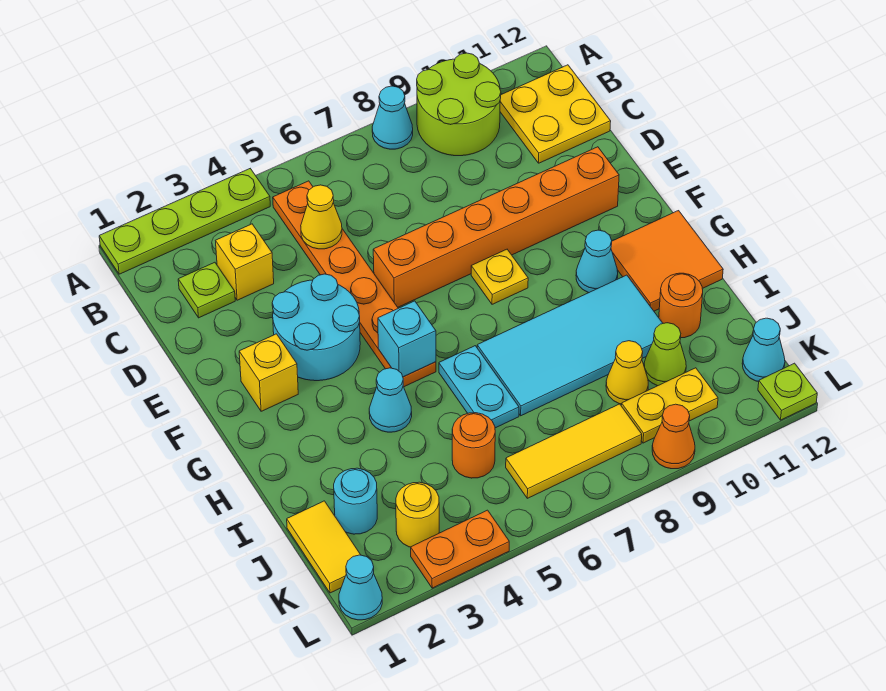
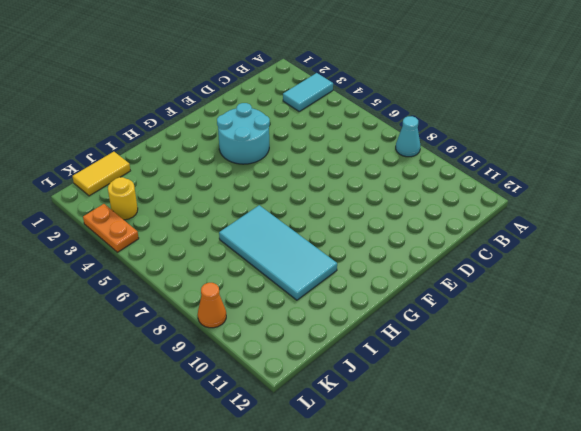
cyan tile A3:B3 level 1 -> lime plate A1:A4 level 1
none -> lime round brick A9:B10 level 1
none -> orange plate B5:G5 level 1
none -> yellow plate B11:C12 level 1
none -> lime plate C2 level 1

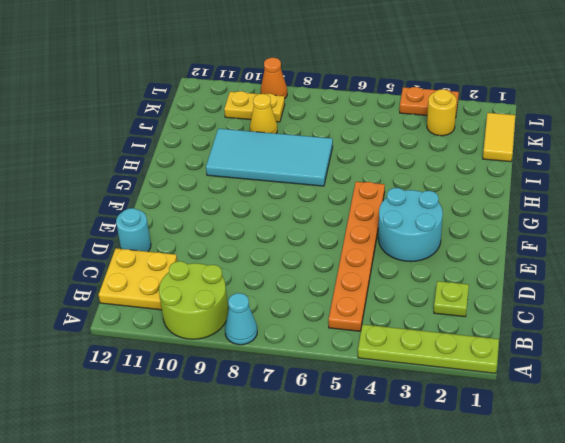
cyan round brick D12 level 1 -> cyan round brick J2 level 1
none -> yellow brick C3 level 1
none -> orange brick E6:E11 level 1
none -> yellow brick F2 level 1
none -> yellow plate F8 level 1

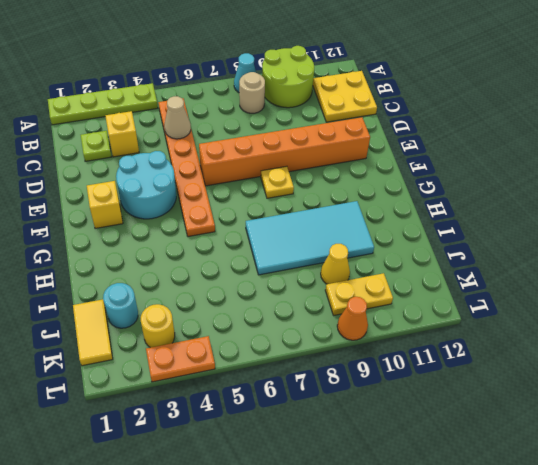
tan round brick B8 level 1 -> none
tan cone C5 level 2 -> yellow cone C5 level 2
none -> cyan cone G10 level 1
none -> orange tile G11:H12 level 1
none -> cyan cone H4 level 1
none -> cyan plate H6:I6 level 1

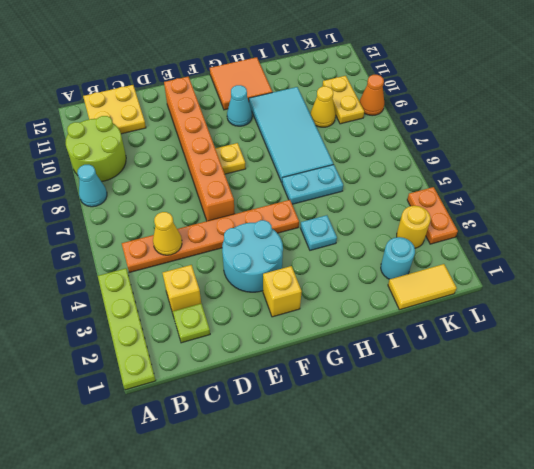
cyan plate H4 level 1 -> cyan cone H4 level 1
none -> orange round brick I11 level 1
none -> orange round brick J5 level 1
none -> lime cone J10 level 1
none -> yellow tile K6:K8 level 1

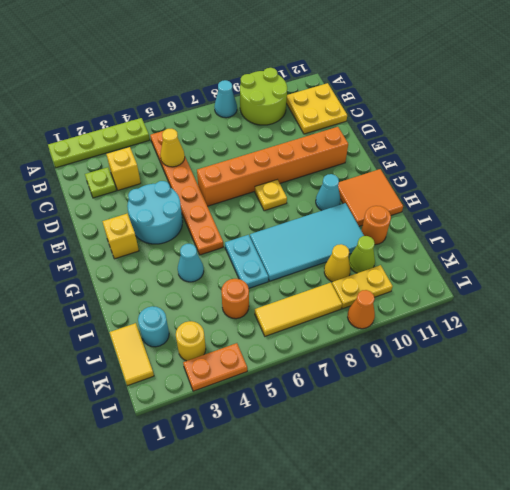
none -> cyan cone K12 level 1
none -> cyan cone L1 level 1
none -> lime plate L12 level 1
none -> cyan brick G5 level 2

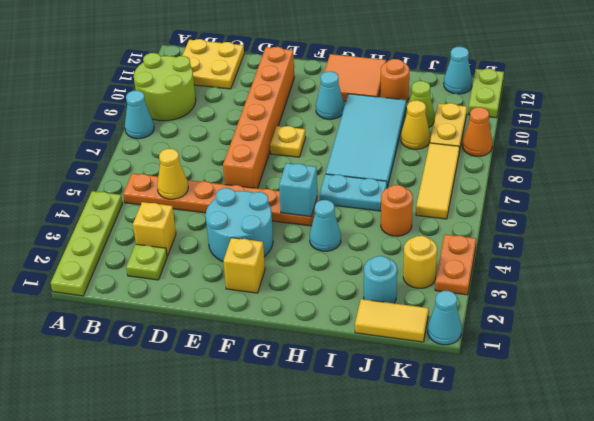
lime plate L11:L12 level 1 -> lime plate L12 level 1

